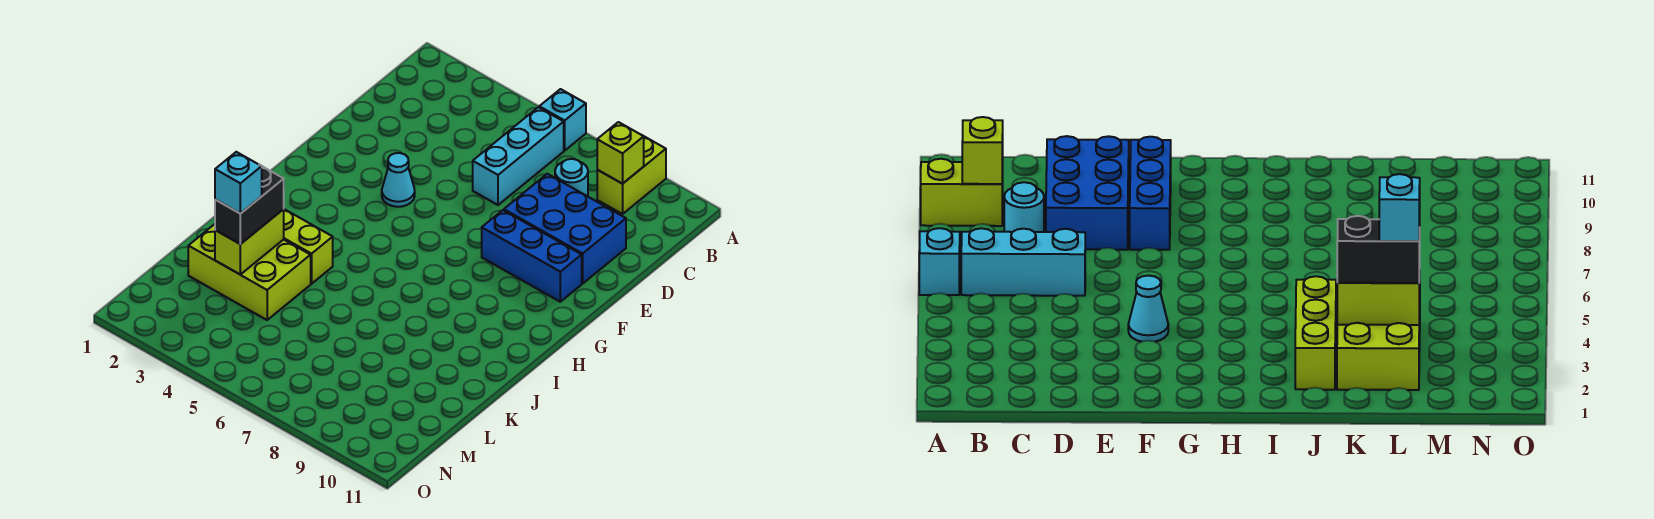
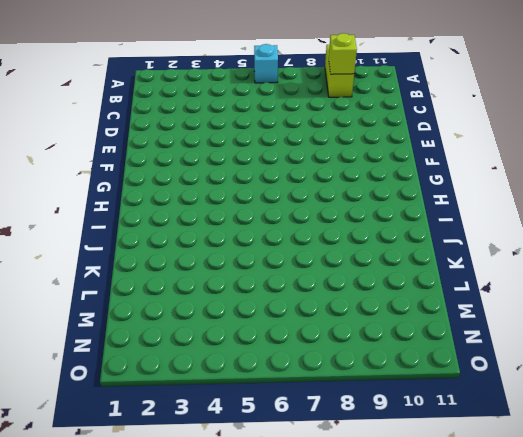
none -> cyan brick B6:D6 level 1
none -> cyan round brick C8 level 1
none -> blue brick D8:E10 level 1

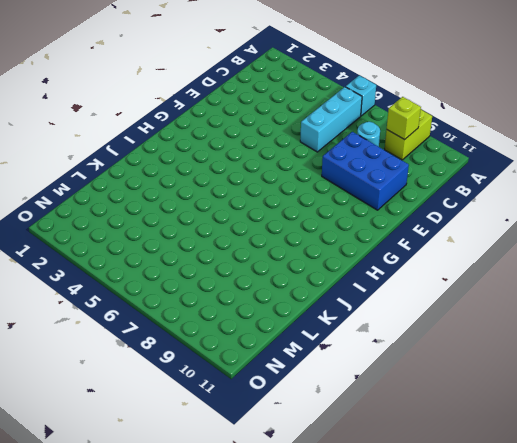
none -> cyan cone F4 level 1
none -> blue brick F8:F10 level 1
none -> lime brick J2:J4 level 1

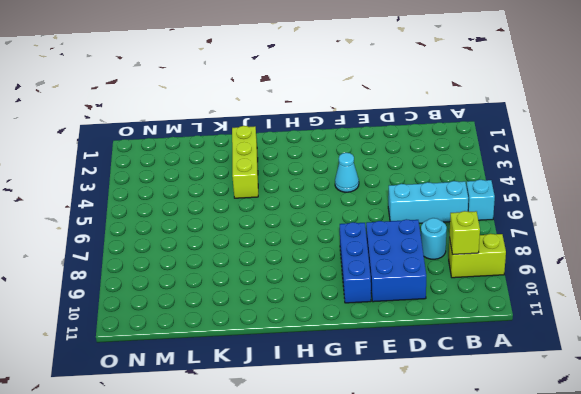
none -> lime brick K2:L4 level 1
none -> lime brick K3:L3 level 2
none -> black brick K3:L3 level 3

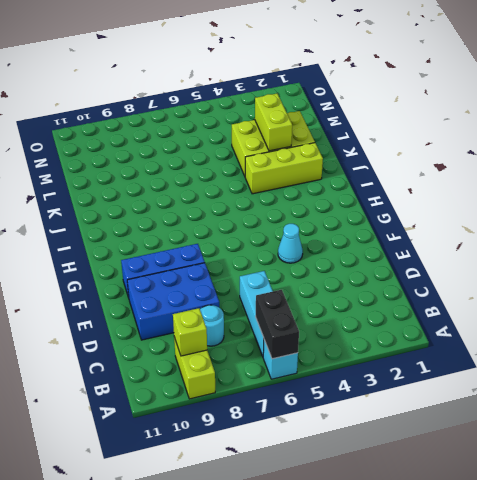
black brick A6:B6 level 2 -> black brick K3:L3 level 3
none -> cyan brick L3 level 4

